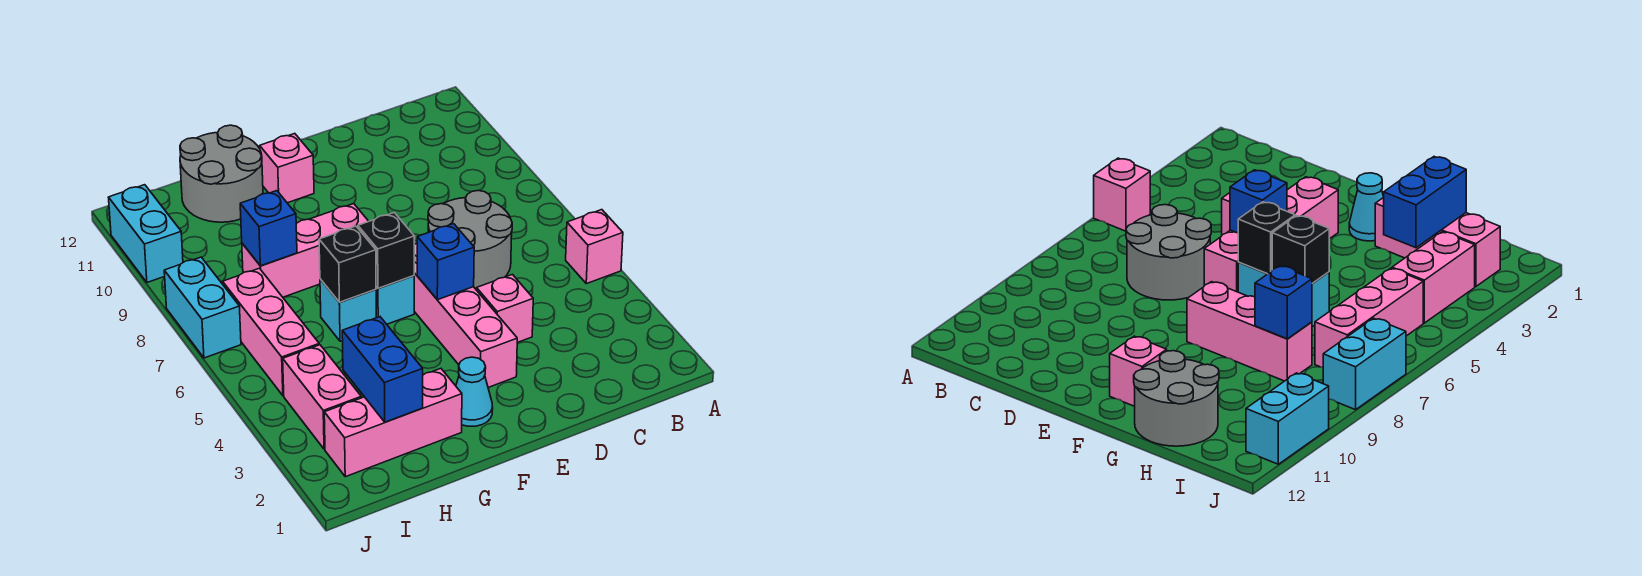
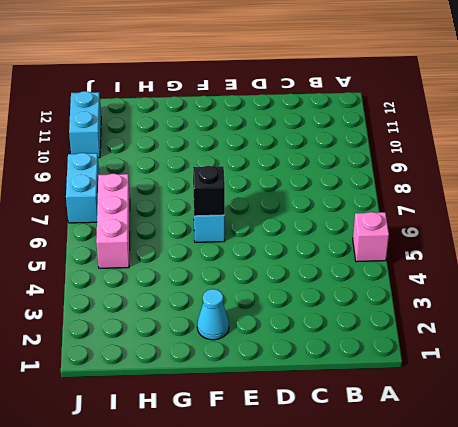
none -> grey round brick C6:D7 level 1
none -> pink brick D4 level 1
none -> pink brick E3:E6 level 1

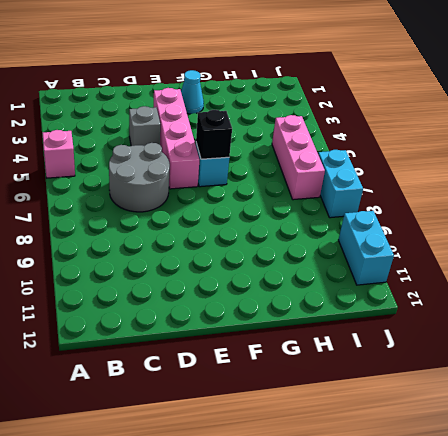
grey brick D4 level 1 -> pink brick D4 level 1
none -> pink brick F8:H8 level 1
none -> pink brick F11 level 1
none -> pink brick G2:I2 level 1

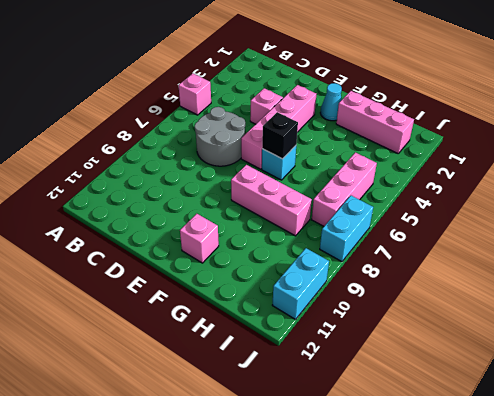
none -> cyan brick G6 level 1
none -> grey round brick G11:H12 level 1
none -> pink brick I3:I4 level 1

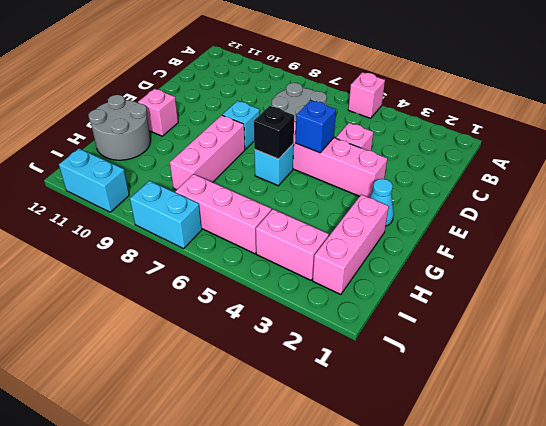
cyan brick E8 level 1 -> cyan brick G6 level 1
none -> black brick G6 level 2
none -> blue brick H2:H3 level 2
none -> blue brick H8 level 2

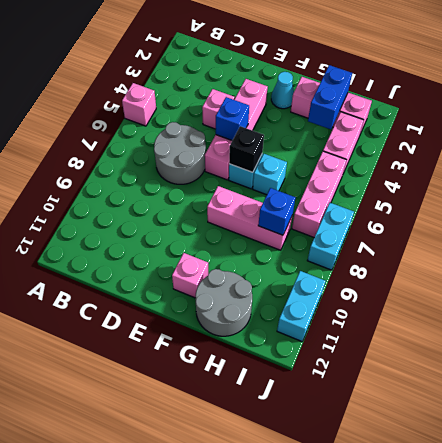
none -> black brick G6 level 2

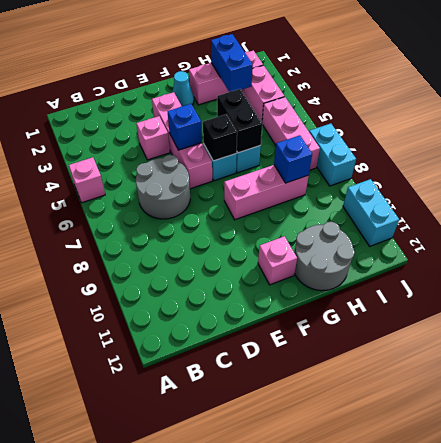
black brick G5:G6 level 2 -> black brick G6 level 2

